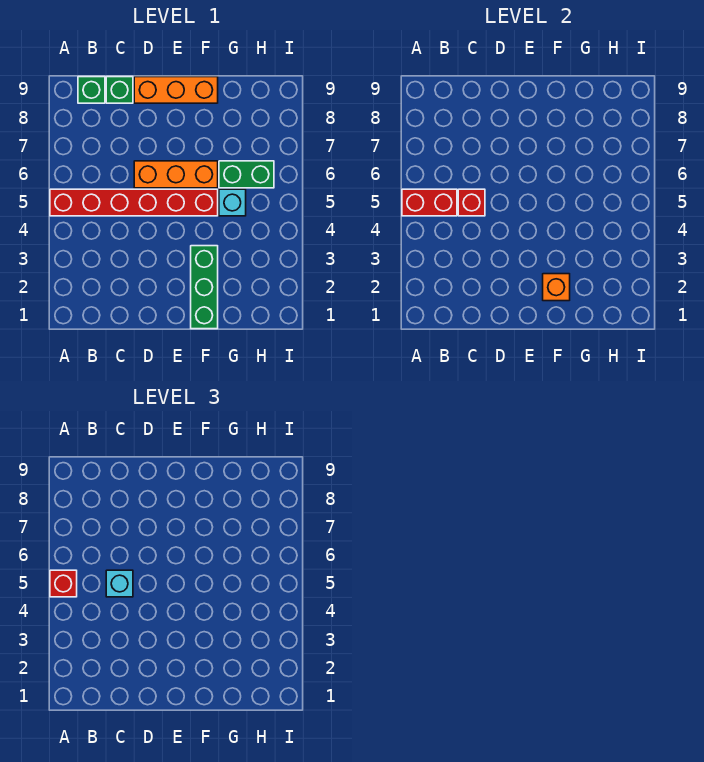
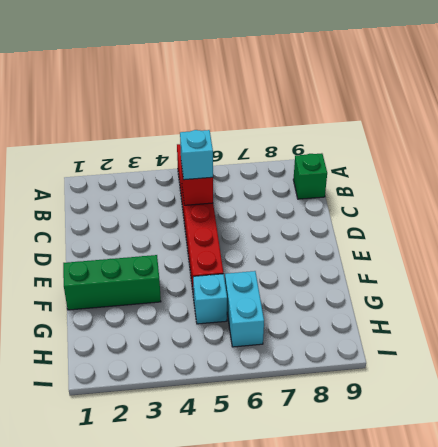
cyan brick G6:H6 level 1 -> green brick G6:H6 level 1
none -> green brick C9 level 1
none -> orange brick D6:F6 level 1
none -> orange brick D9:F9 level 1

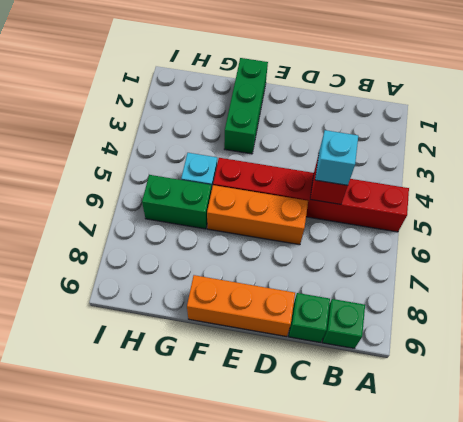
none -> red brick A5:B5 level 2
none -> orange brick F2 level 2
none -> red brick A5 level 3

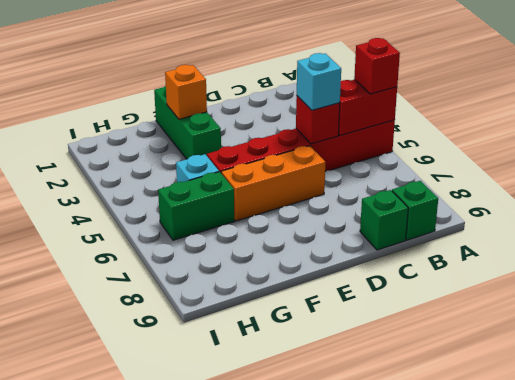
none -> orange brick D9:F9 level 1

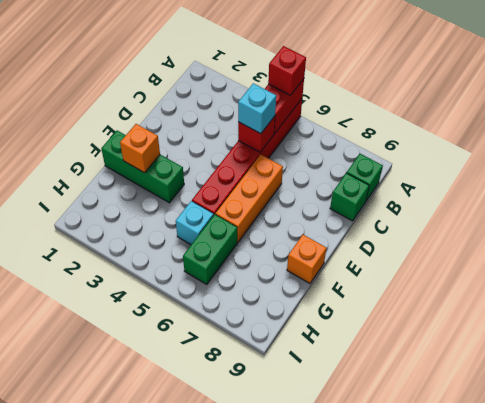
orange brick F9 level 1 -> orange brick D9:F9 level 1

